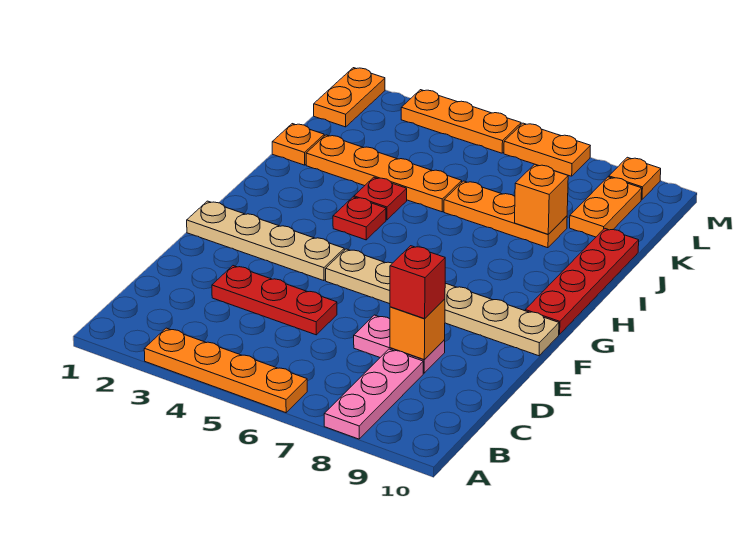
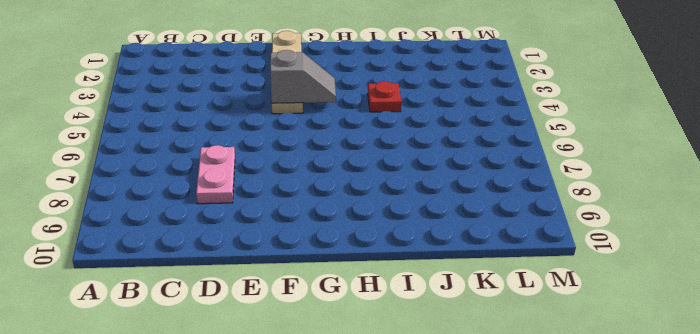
grey slope F4:G4 level 2 top F -> none
none -> orange plate A3:A6 level 1
none -> pink plate A8:C8 level 1
none -> red plate D3:D5 level 1

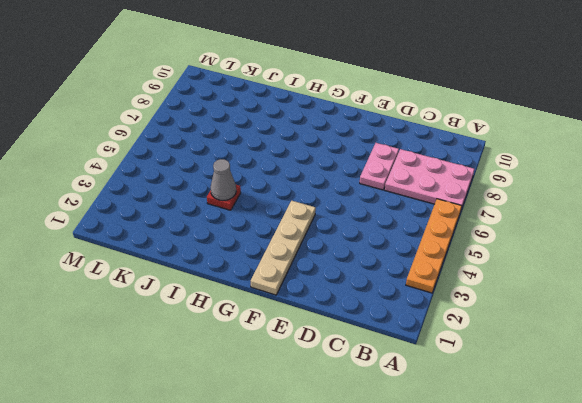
pink plate A7:C8 level 1 -> pink plate A8:C8 level 1
grey cone I4 level 2 -> none
none -> red plate D3:D5 level 1
none -> tan plate F5:F10 level 1
none -> red plate G10:J10 level 1

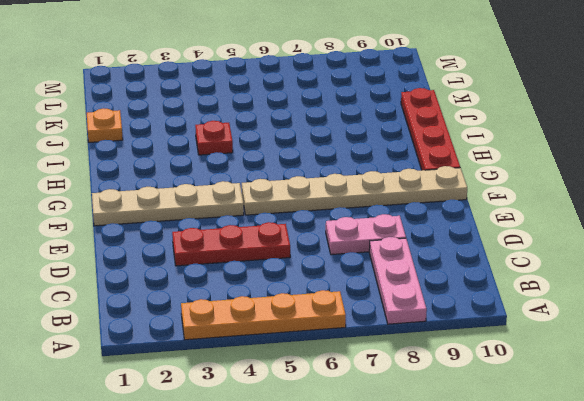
none -> red plate H4 level 1
none -> orange plate J2:J5 level 1
none -> orange plate J6:J8 level 1

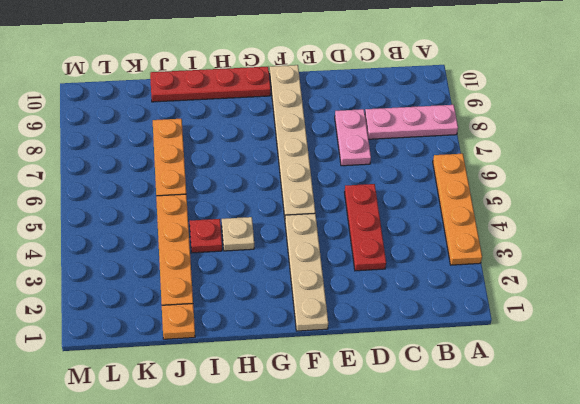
tan plate H4 level 1 -> red plate H4 level 1
none -> orange plate K9:L9 level 1
none -> orange plate L1:M1 level 1
none -> orange plate M3:M5 level 1

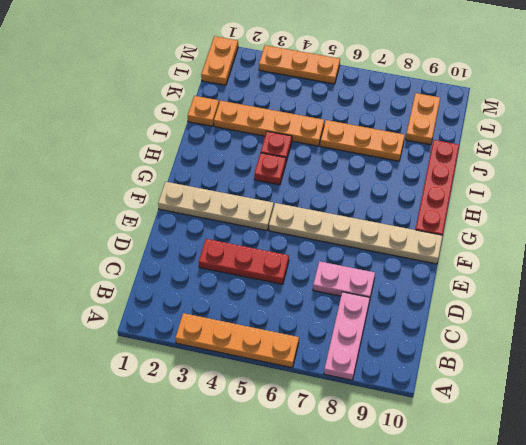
none -> orange plate M6:M7 level 1
none -> orange plate M9 level 1
none -> orange brick D8 level 2

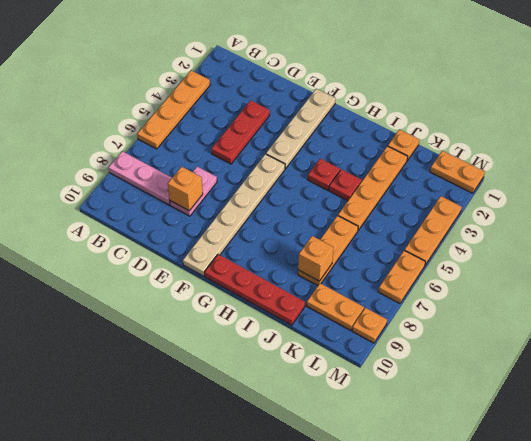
none -> red brick D8 level 3

